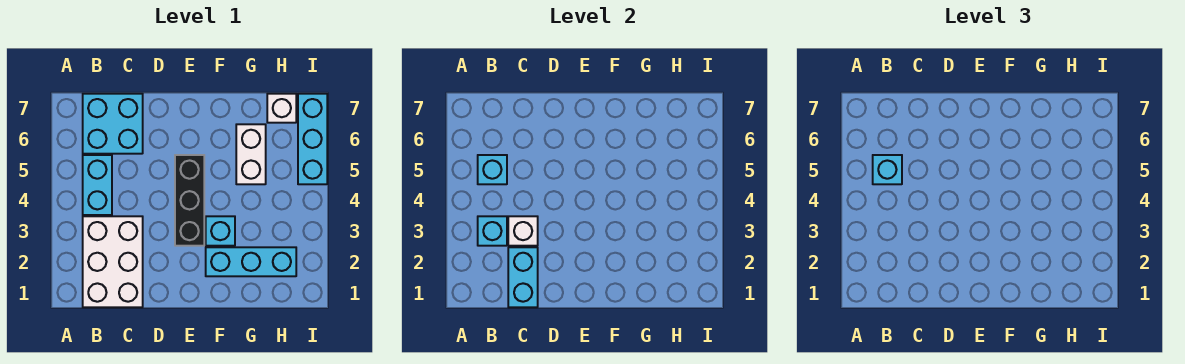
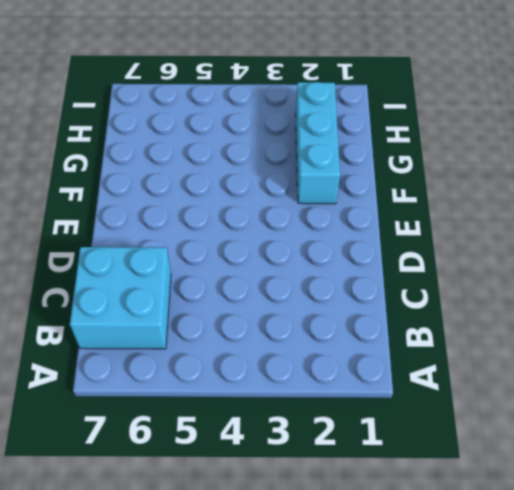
none -> white brick B1:C3 level 1
none -> cyan brick B4:B5 level 1
none -> black brick E3:E5 level 1

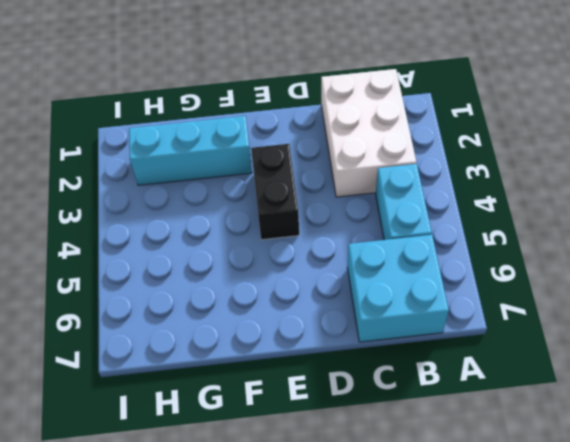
black brick E3:E4 level 1 -> black brick E3:E5 level 1
none -> cyan brick F3 level 1
none -> white brick G5:G6 level 1
none -> white brick H7 level 1

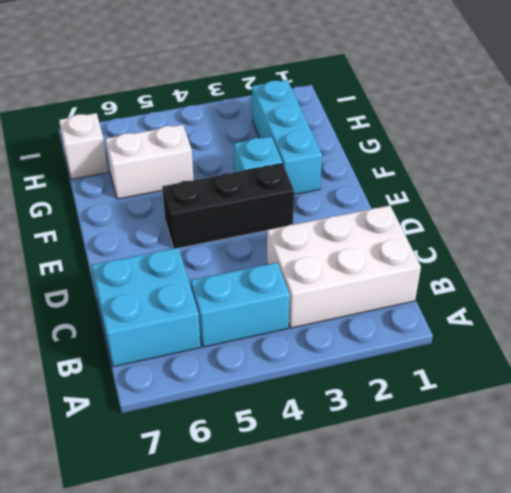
none -> cyan brick I5:I7 level 1
none -> cyan brick B3 level 2
none -> cyan brick B5 level 2

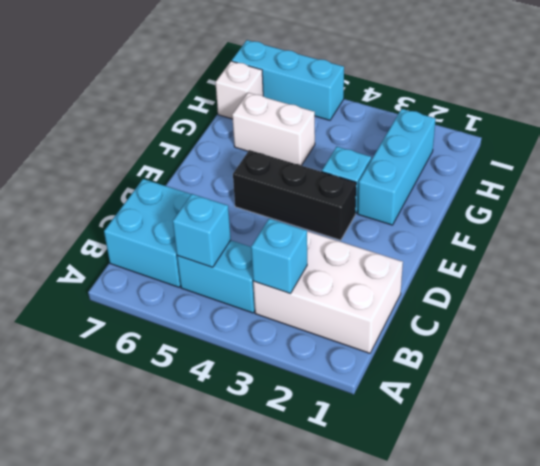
none -> cyan brick C1:C2 level 2
none -> white brick C3 level 2
none -> cyan brick B5 level 3

